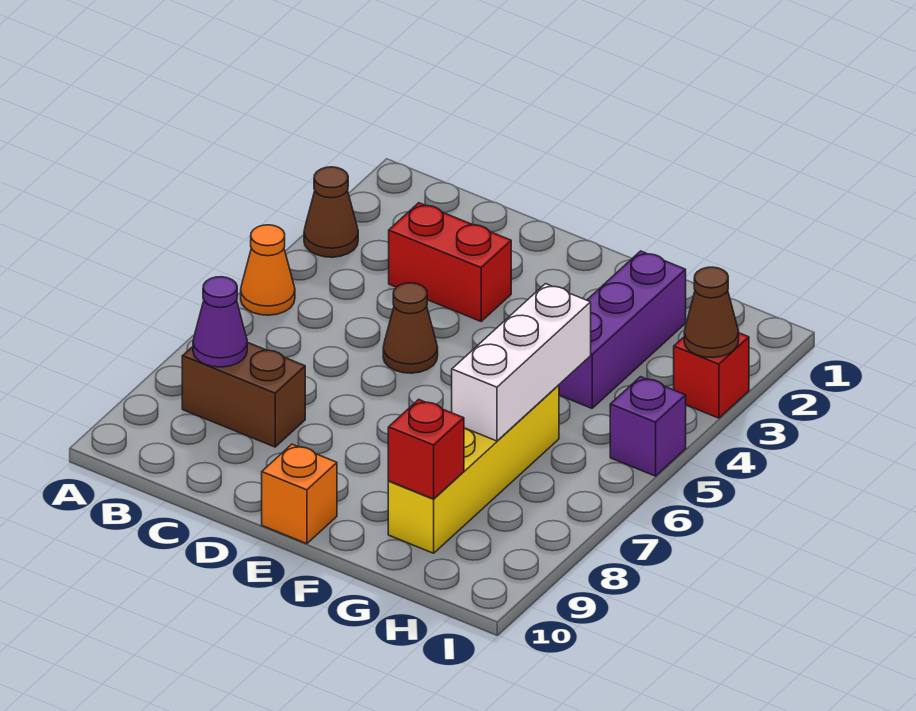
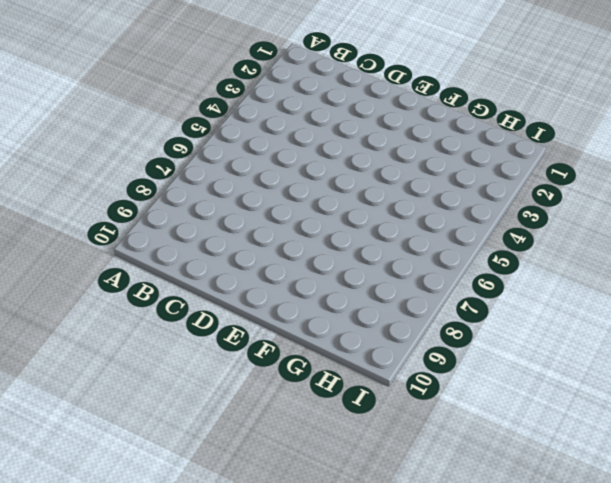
none -> brown cone A3 level 1
none -> orange cone A5 level 1
none -> brown brick B8:C8 level 1

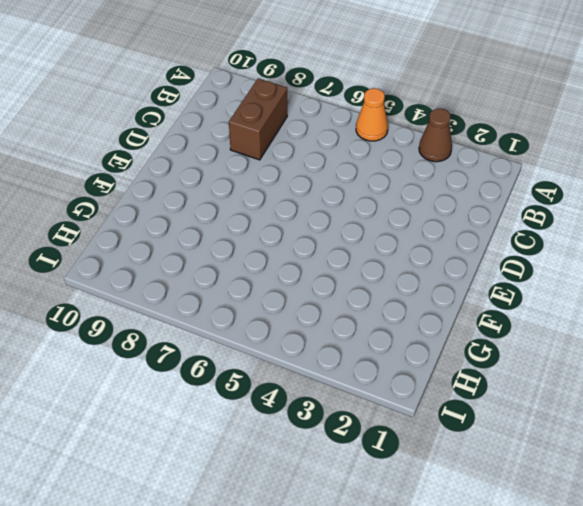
none -> red brick C3:D3 level 1
none -> brown cone D5 level 1
none -> orange brick E10 level 1

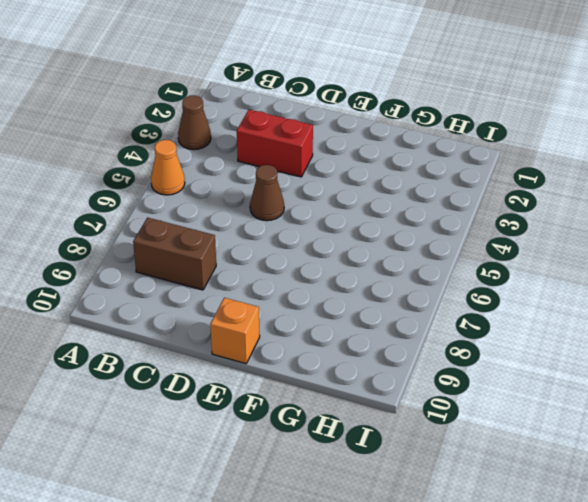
none -> purple brick G2:G4 level 1
none -> yellow brick G6:G9 level 1
none -> red brick I3 level 1

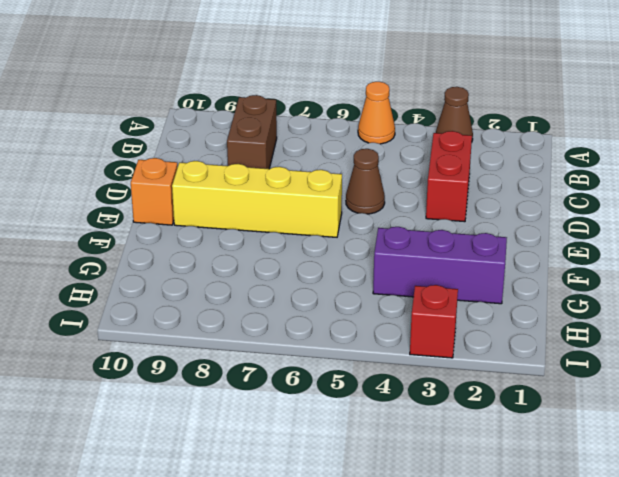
yellow brick E6:E9 level 1 -> yellow brick G6:G9 level 1
none -> purple brick I5 level 1
none -> purple cone B8 level 2
none -> white brick G5:G7 level 2

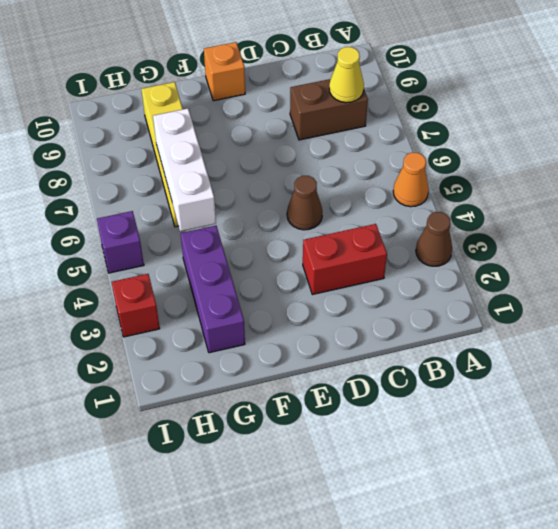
yellow cone B8 level 2 -> purple cone B8 level 2
none -> red brick G9 level 2
none -> brown cone I3 level 2

